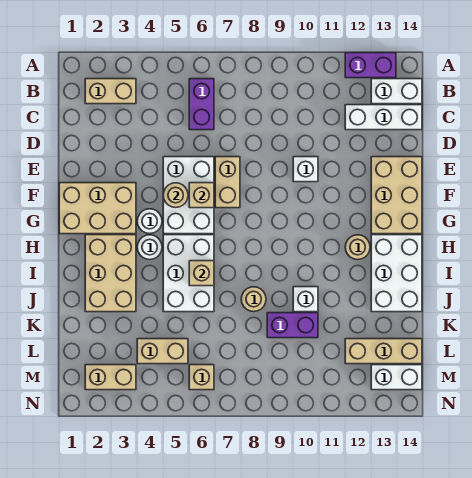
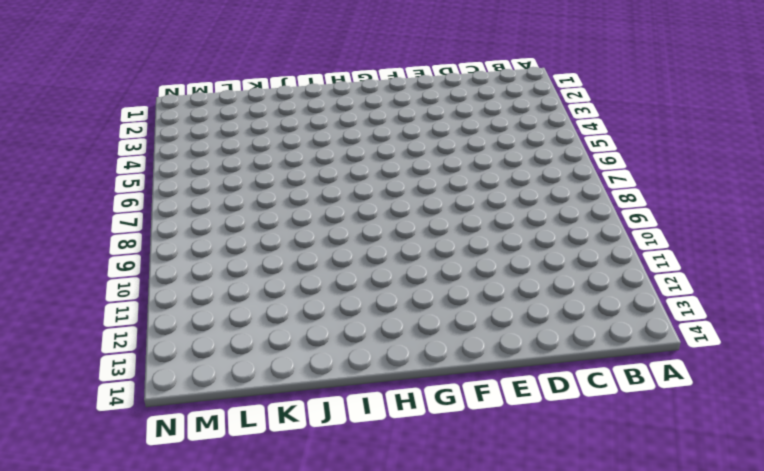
none -> purple brick A12:A13 level 1
none -> tan brick B2:B3 level 1
none -> purple brick B6:C6 level 1

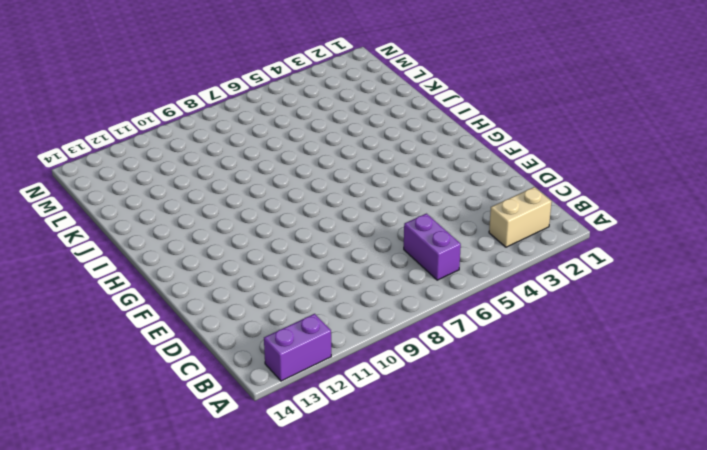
none -> white brick B13:B14 level 1
none -> white brick C12:C14 level 1
none -> white brick E5:G6 level 1

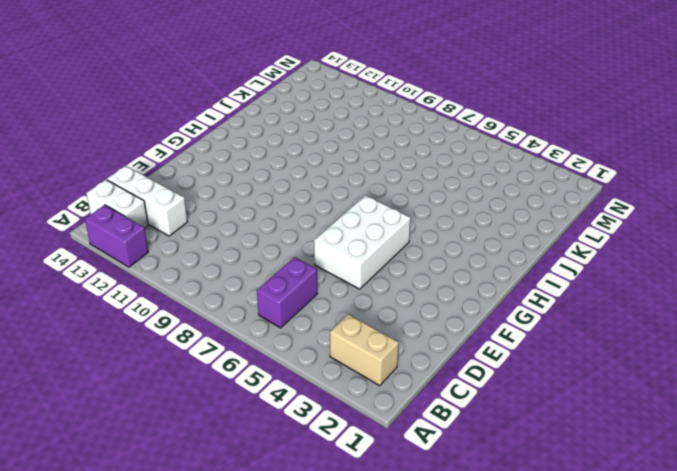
none -> tan brick E7:F7 level 1
none -> white brick E10 level 1
none -> tan brick E13:G14 level 1

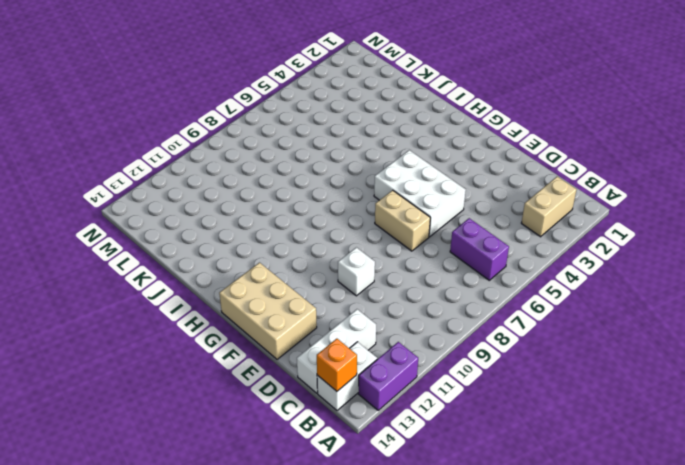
orange brick B14 level 2 -> none
none -> tan brick F1:G3 level 1
none -> white round brick G4 level 1
none -> tan brick H2:J3 level 1

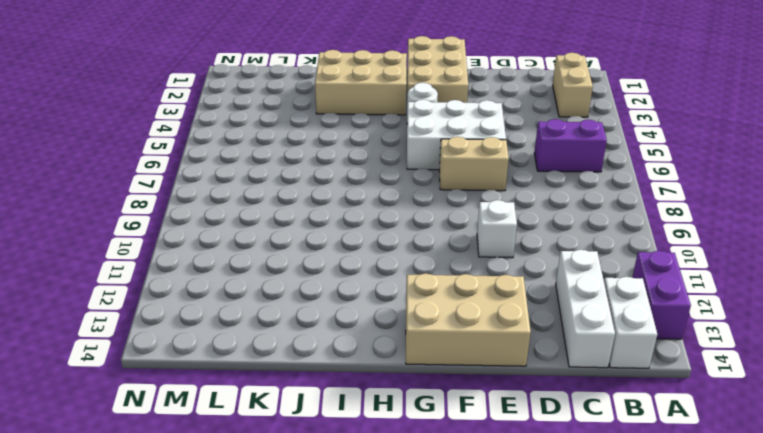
none -> white round brick H4 level 1
none -> white brick H5:J6 level 1
none -> tan round brick H12 level 1

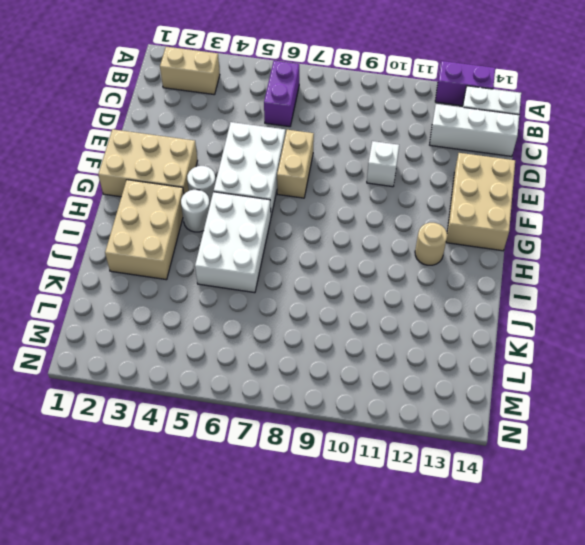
none -> white brick H13:J14 level 1
none -> tan round brick J8 level 1
none -> white brick J10 level 1

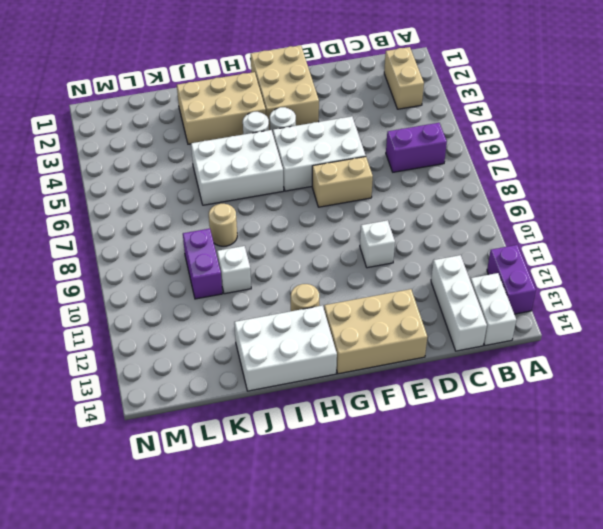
none -> tan brick L4:L5 level 1
none -> tan brick L12:L14 level 1
none -> tan brick M2:M3 level 1

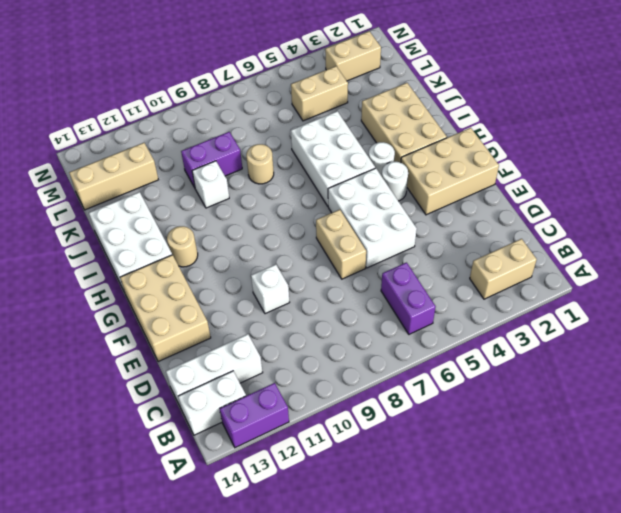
none -> tan brick M6 level 1
none -> white brick M13:M14 level 1
none -> tan round brick F5 level 2

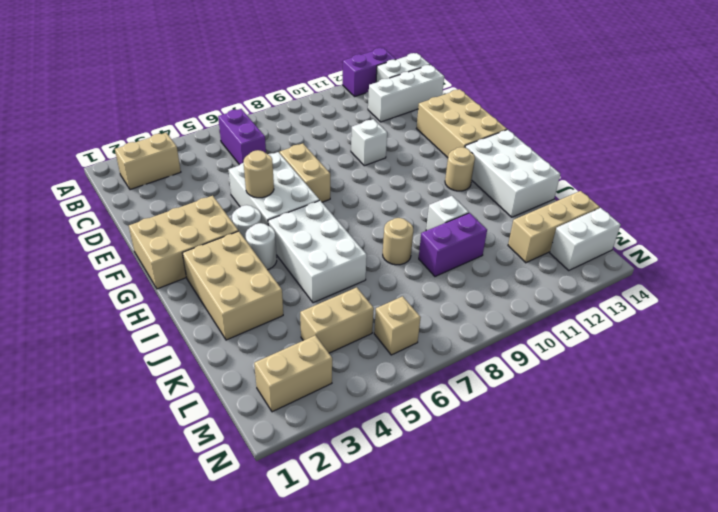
none -> tan brick F6 level 2
none -> tan brick I6 level 2

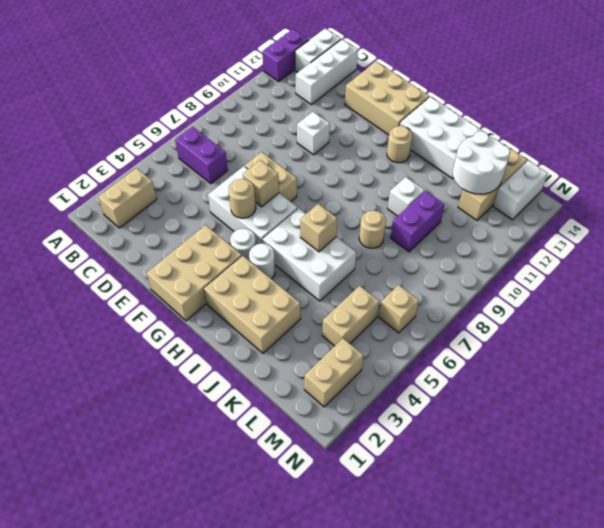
white round brick K12:L13 level 2 -> none

